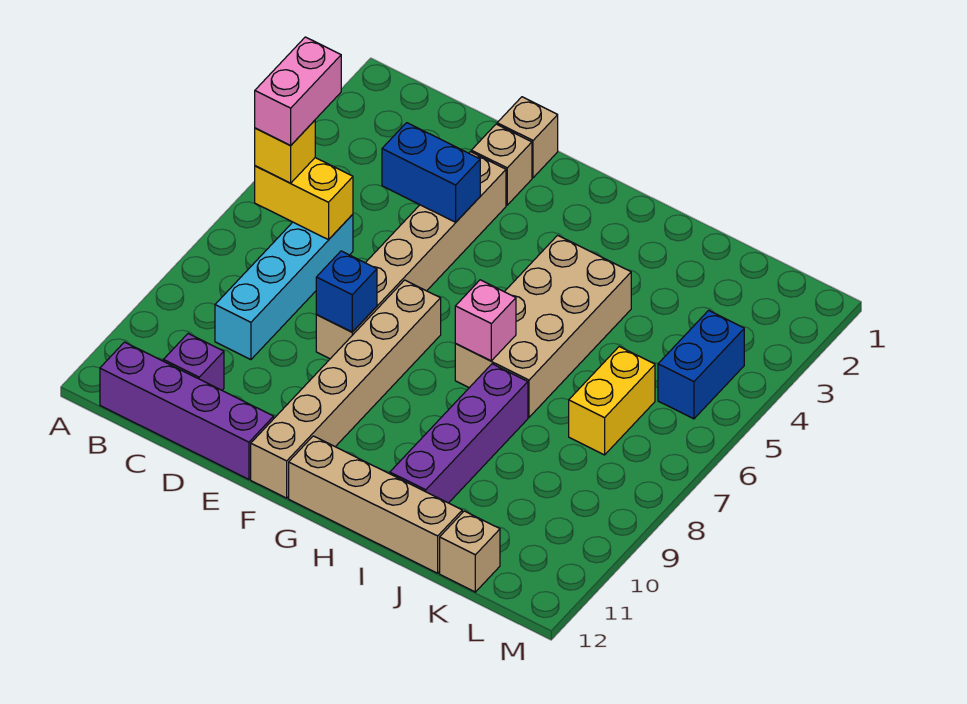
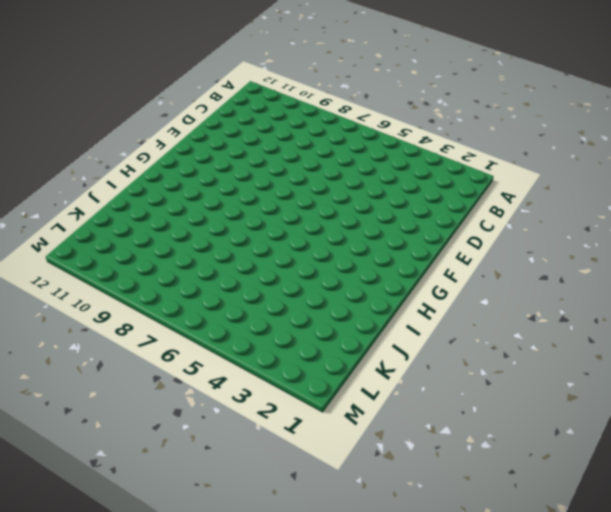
none -> purple brick B12:E12 level 1
none -> cyan brick C6:C9 level 1
none -> purple brick C11 level 1

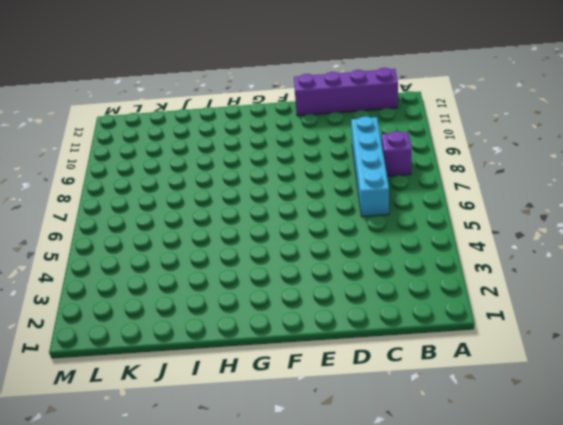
purple brick B8 level 1 -> purple brick C11 level 1
none -> tan brick E1 level 1
none -> tan brick E2 level 1
none -> tan brick E3:E8 level 1

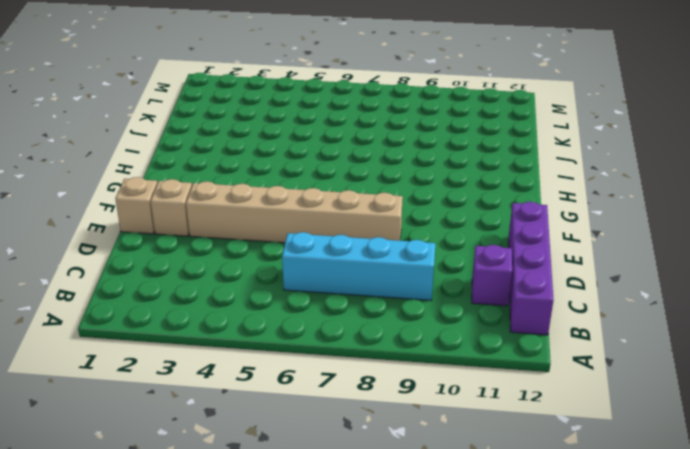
none -> tan brick F7:F12 level 1
none -> tan brick G12:J12 level 1
none -> tan brick H4:I7 level 1

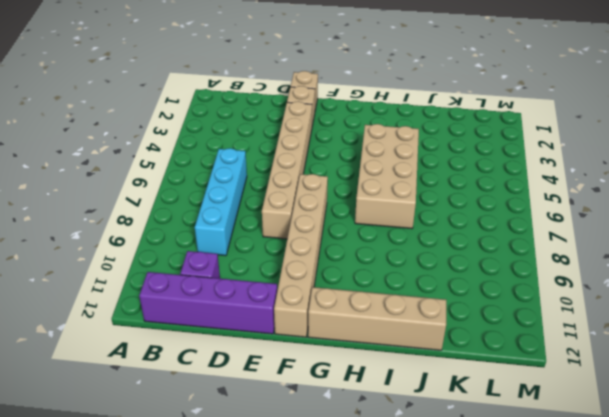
none -> purple brick I8:I11 level 1
none -> yellow brick K6:K7 level 1
none -> tan brick K12 level 1

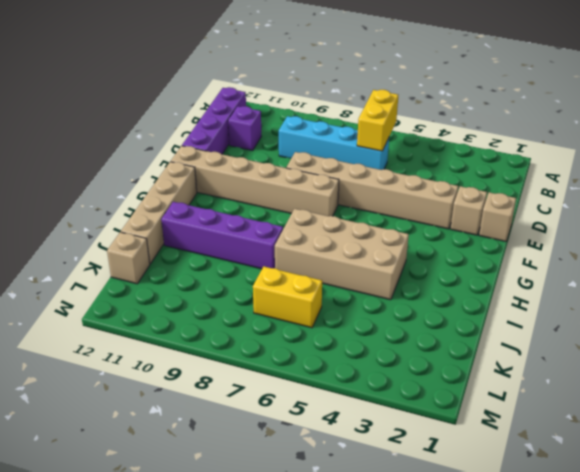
none -> blue brick L4:L5 level 1
none -> blue brick D4:E4 level 2
none -> blue brick E8 level 2

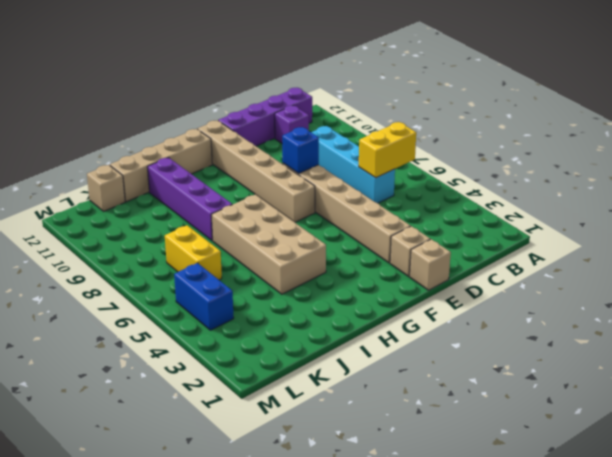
none -> blue brick D4:E4 level 2
none -> pink brick H7 level 2
none -> yellow brick B6 level 3

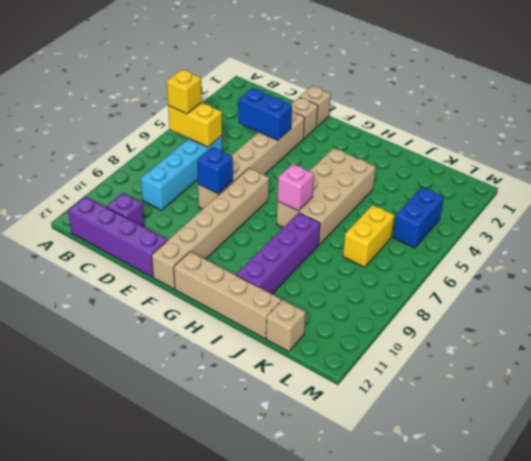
none -> pink brick B5:B6 level 4

